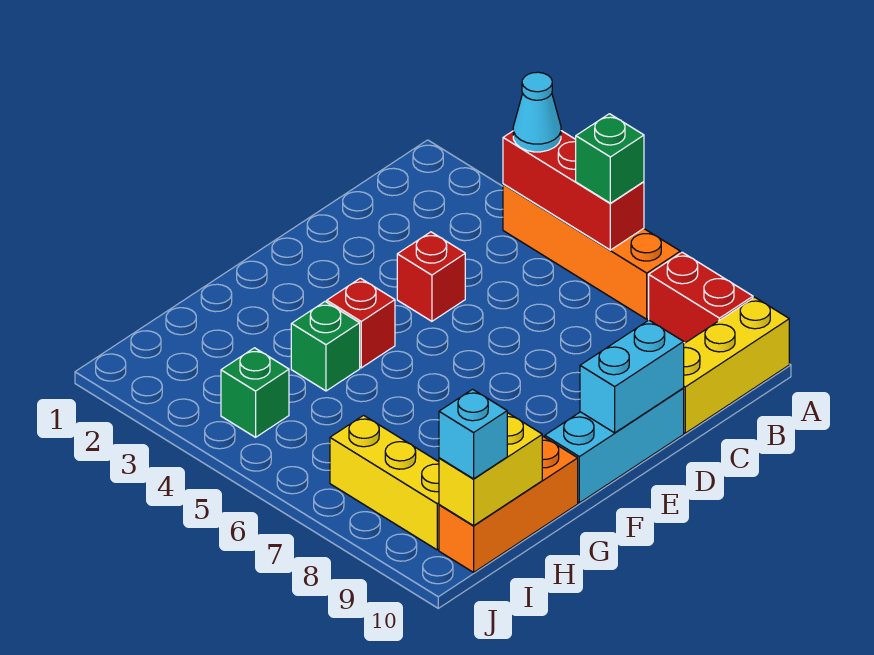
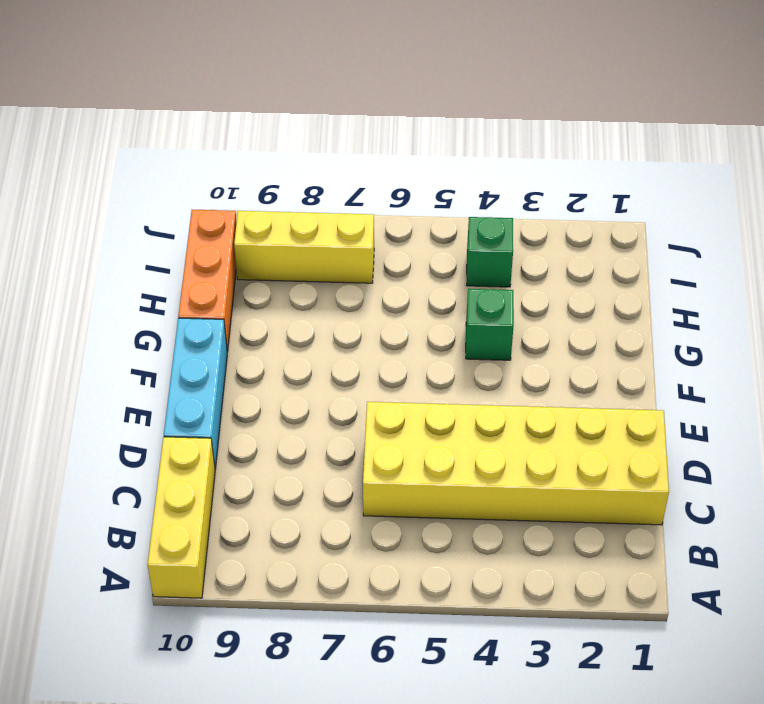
yellow brick C1:D6 level 1 -> red brick D4 level 1
none -> orange brick A4:A7 level 1
none -> red brick A8:A9 level 1
none -> red brick F4 level 1

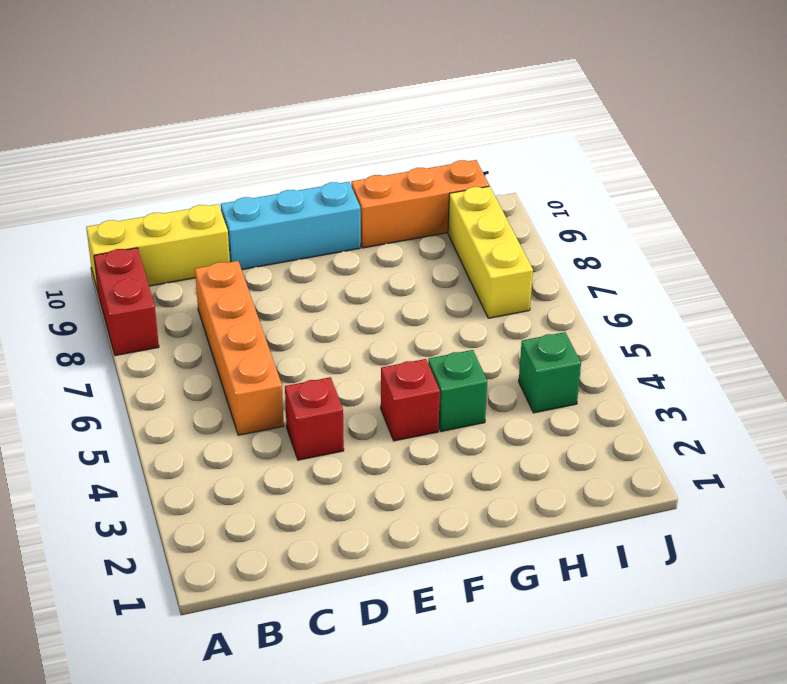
orange brick C5:C8 level 1 -> orange brick A4:A7 level 1
none -> red brick A4:A6 level 2
none -> cyan brick D10:E10 level 2
none -> yellow brick H10:I10 level 2

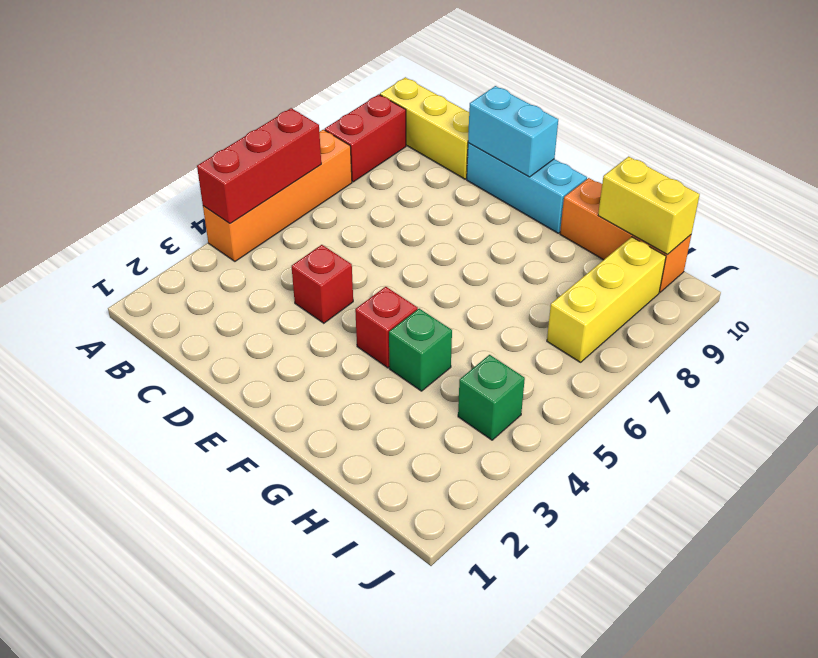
none -> cyan cone A4 level 3
none -> green brick A6 level 3
none -> cyan brick I10 level 3

